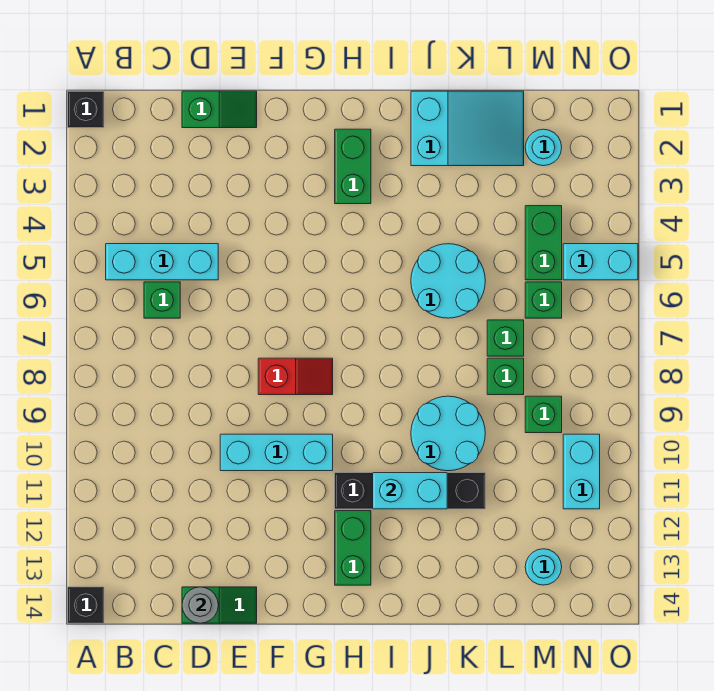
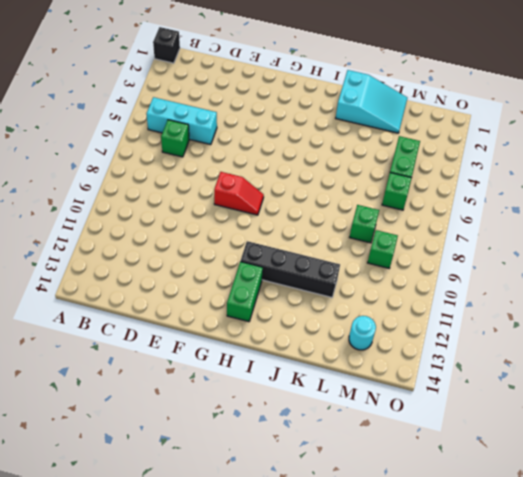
none -> black brick A14 level 1
none -> green slope D1:E1 level 1 top D
none -> green slope D14:E14 level 1 top D

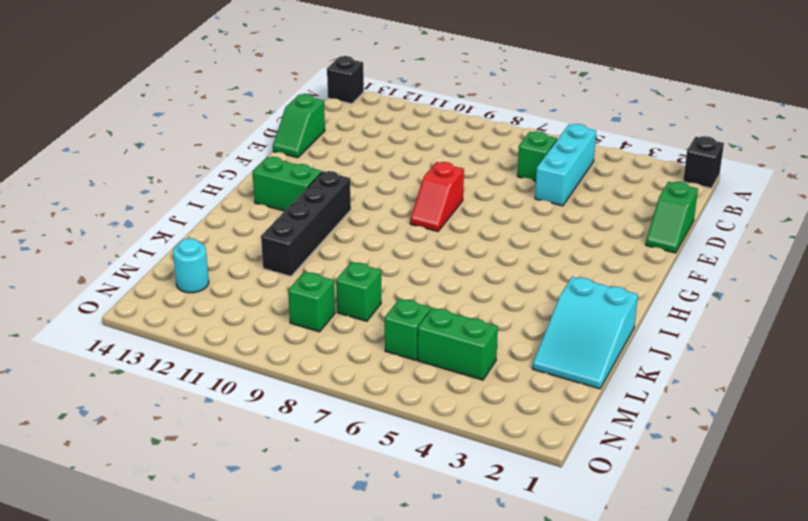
none -> cyan brick E10:G10 level 1
none -> green brick H2:H3 level 1
none -> cyan round brick J5:K6 level 1

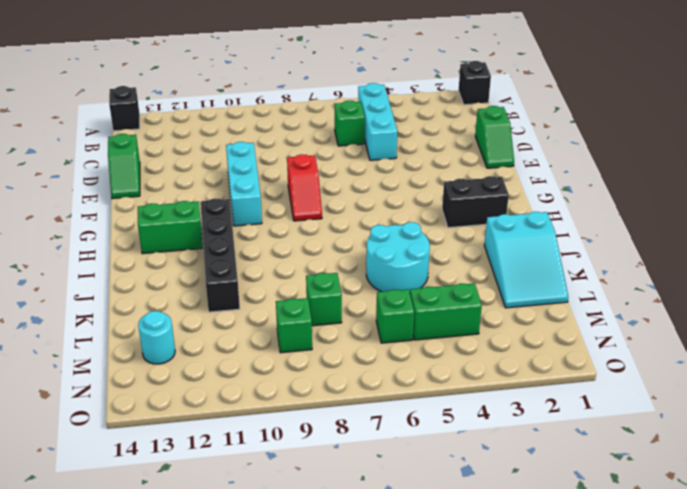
black brick H2:H3 level 1 -> green brick H2:H3 level 1
none -> cyan round brick J9:K10 level 1
none -> green brick L7 level 1
none -> cyan round brick M2 level 1

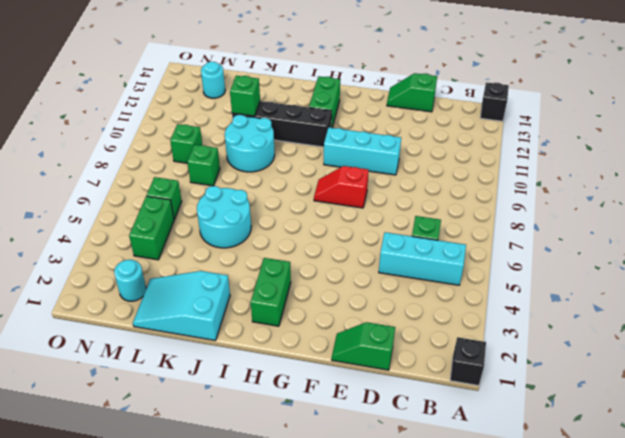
green brick K11 level 2 -> green brick L7 level 1
none -> cyan brick N5:O5 level 1
none -> cyan brick N10:N11 level 1
none -> grey round brick D14 level 2

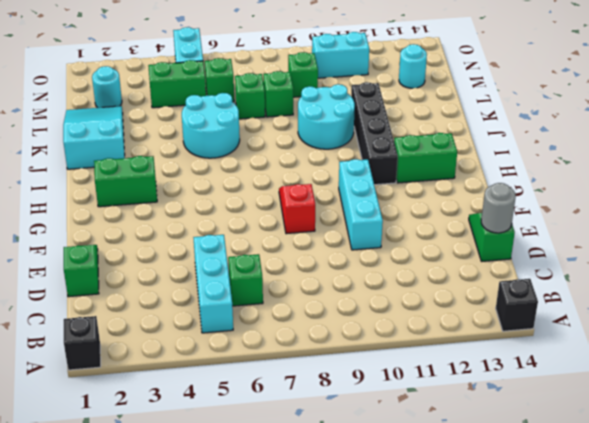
none -> cyan brick I11:J11 level 2

